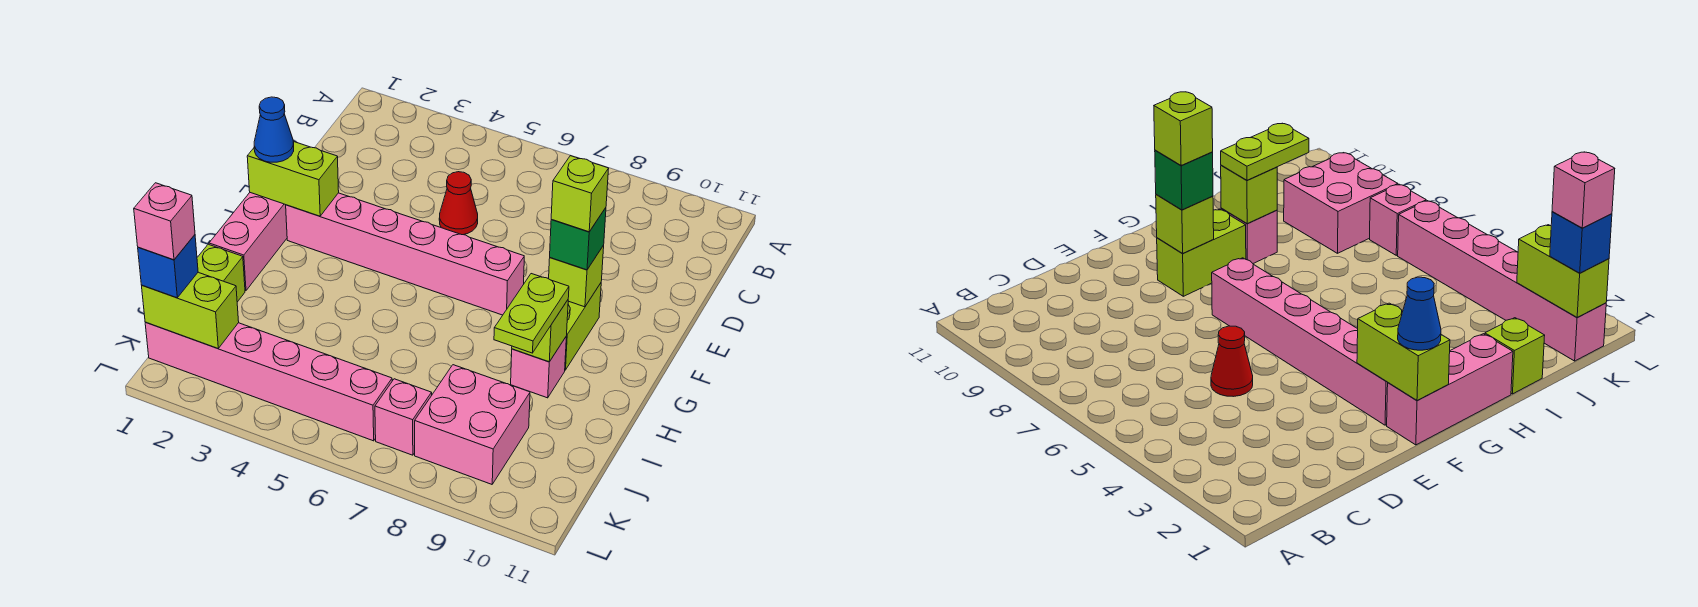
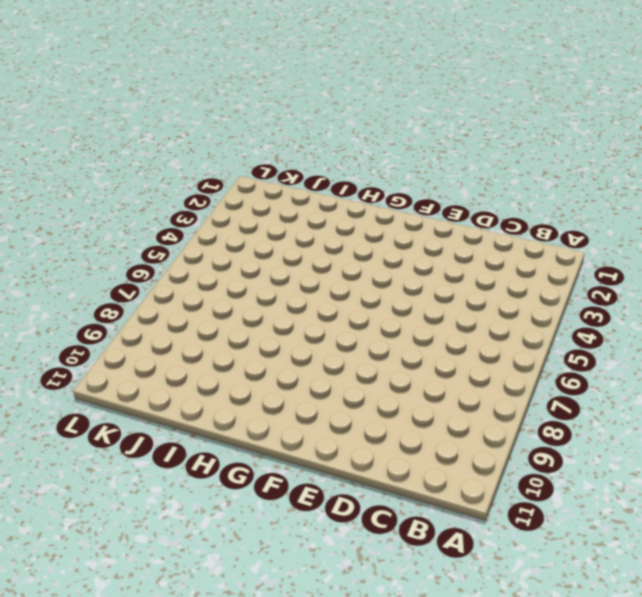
none -> red cone D5 level 1
none -> pink brick F1:H1 level 1
none -> pink brick F2:F7 level 1

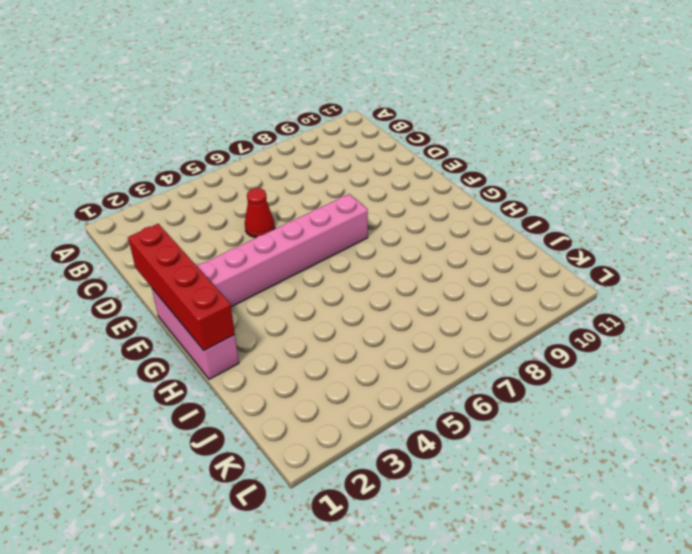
red brick E1:H1 level 2 -> lime brick F1:F2 level 2
none -> lime brick F9:G9 level 1
none -> pink brick H9 level 1
none -> lime brick I1 level 1

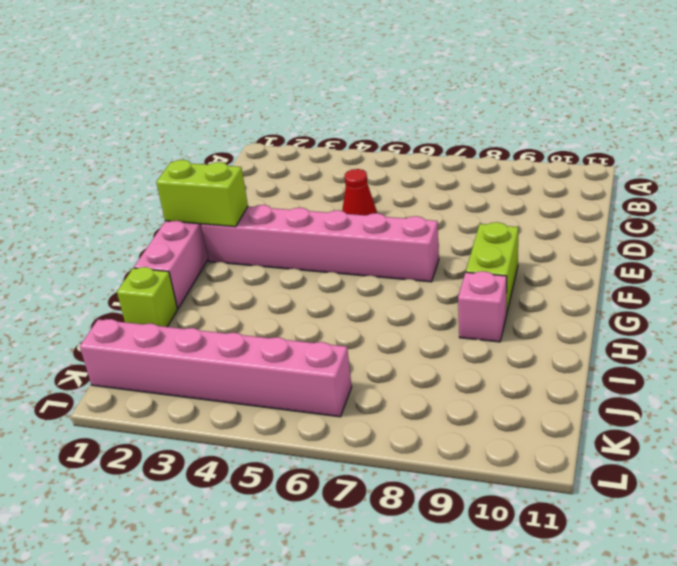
none -> pink brick J8:K9 level 1
none -> pink brick K7 level 1
none -> lime brick F9 level 2

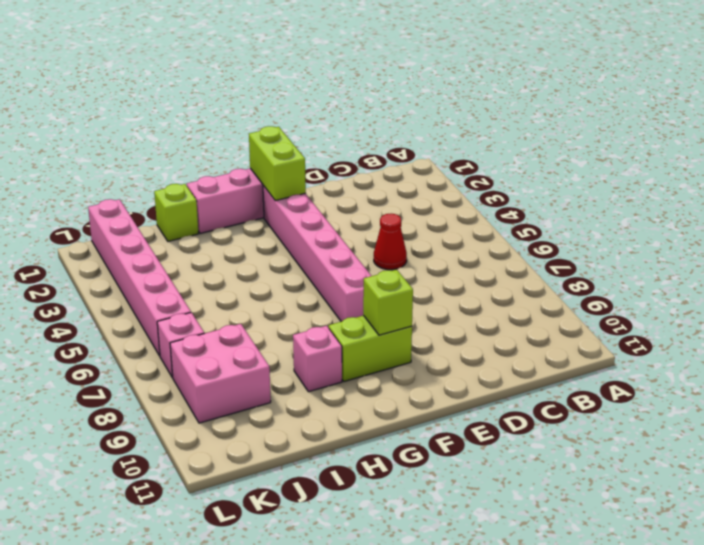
none -> lime brick H9 level 2
none -> lime brick K1:K2 level 2
none -> blue cone F1 level 3

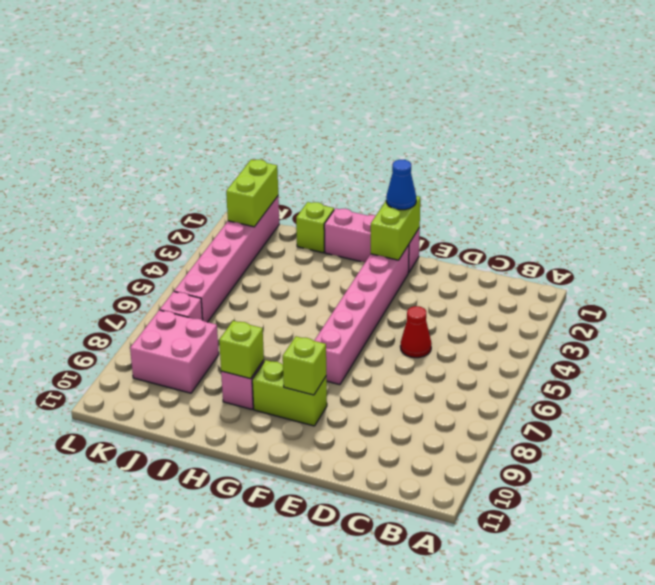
none -> green brick F9 level 3
none -> lime plate H9:I9 level 3
none -> blue brick K1 level 3

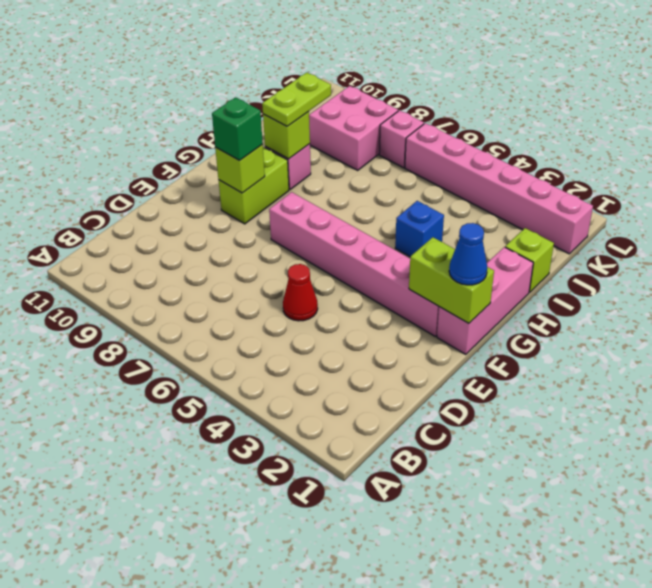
blue brick H4 level 1 -> blue brick K1 level 3
none -> lime brick K1:K2 level 2
none -> lime brick F9 level 4
none -> pink brick K1 level 4

